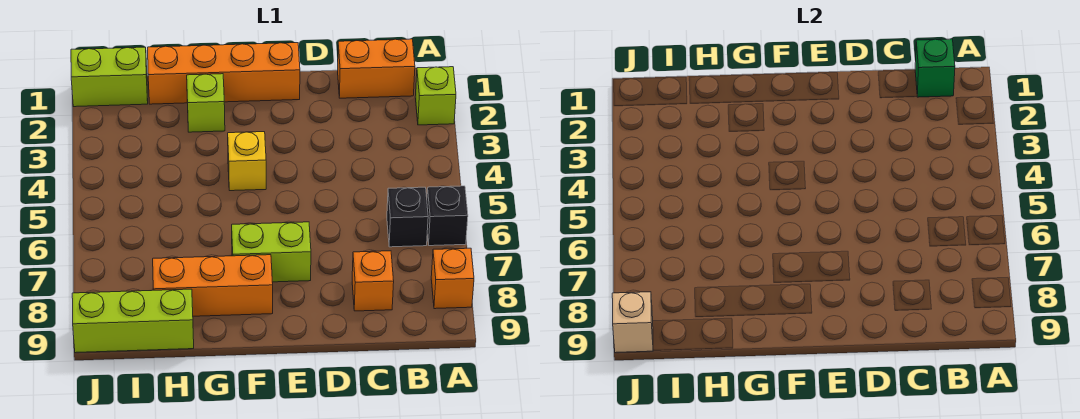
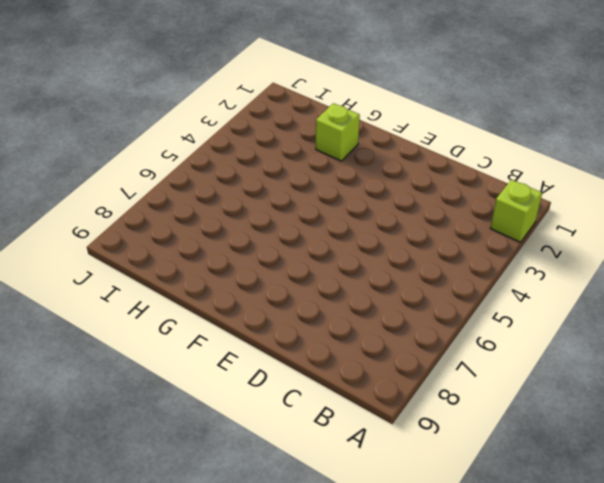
none -> black brick A6 level 1
none -> orange brick A8 level 1
none -> orange brick B1:C1 level 1

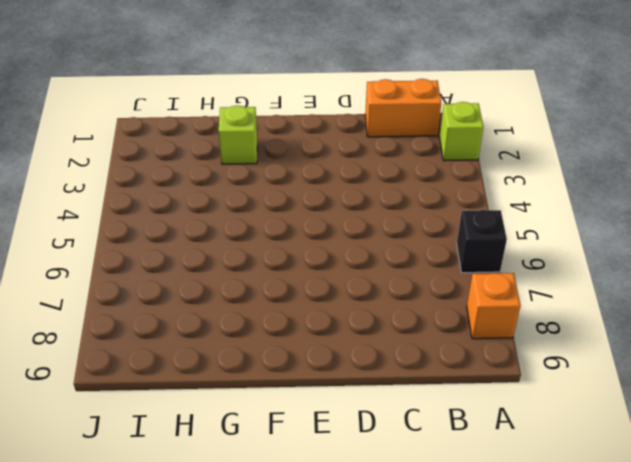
none -> black brick B6 level 1
none -> orange brick C8 level 1
none -> orange brick E1:H1 level 1

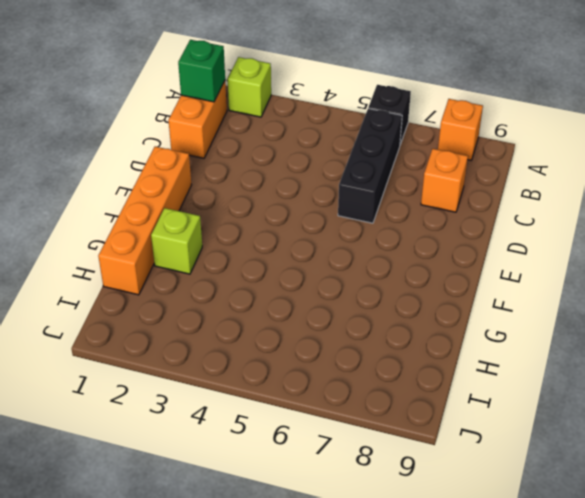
black brick B6:D6 level 1 -> black brick B6 level 1
none -> lime brick E7:F7 level 1
none -> yellow brick F4 level 1
none -> orange brick F8:H8 level 1

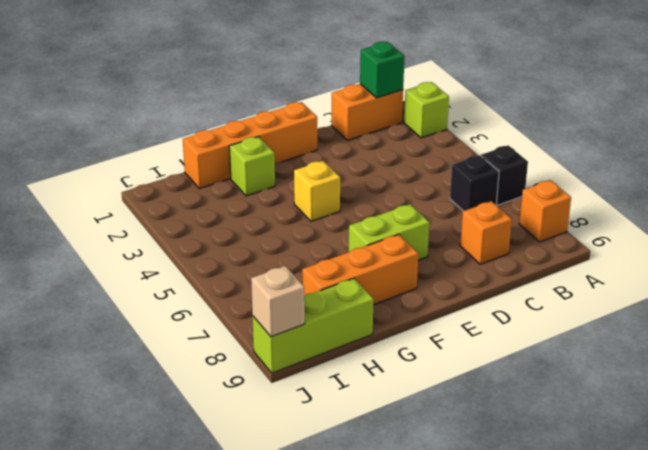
none -> lime brick I1:J1 level 1

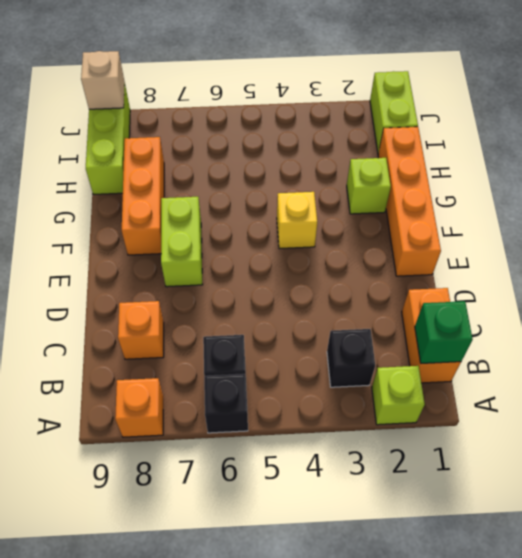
black brick B3 level 1 -> none

